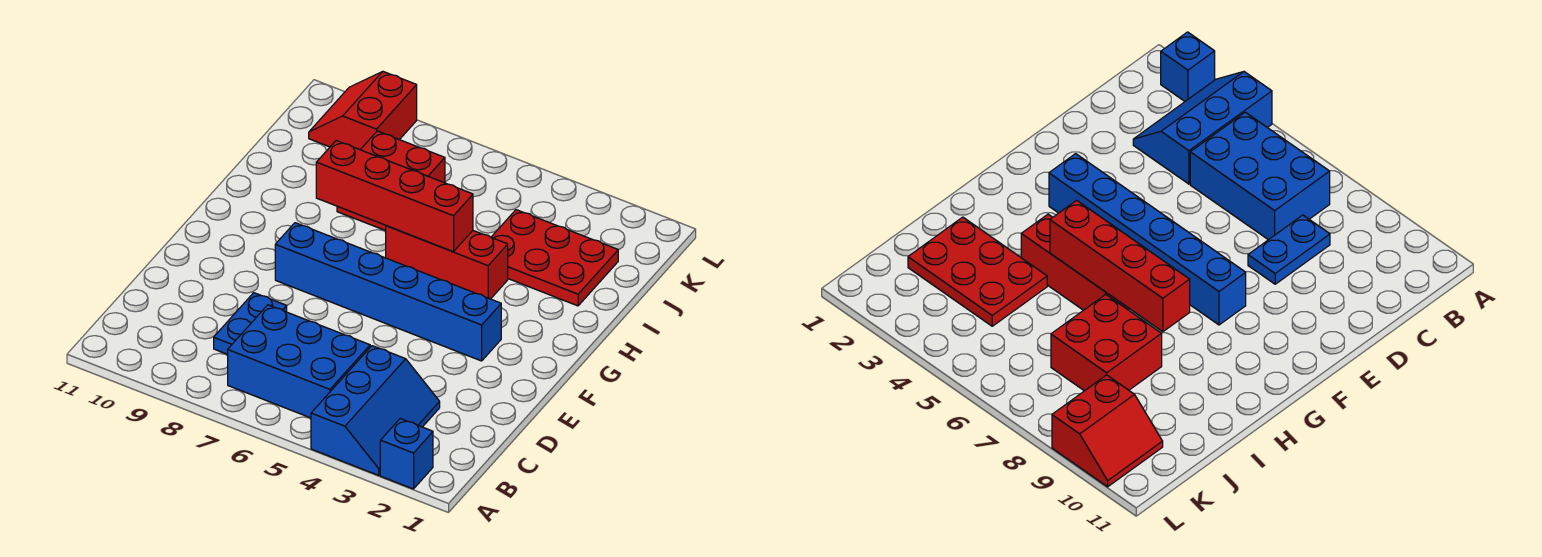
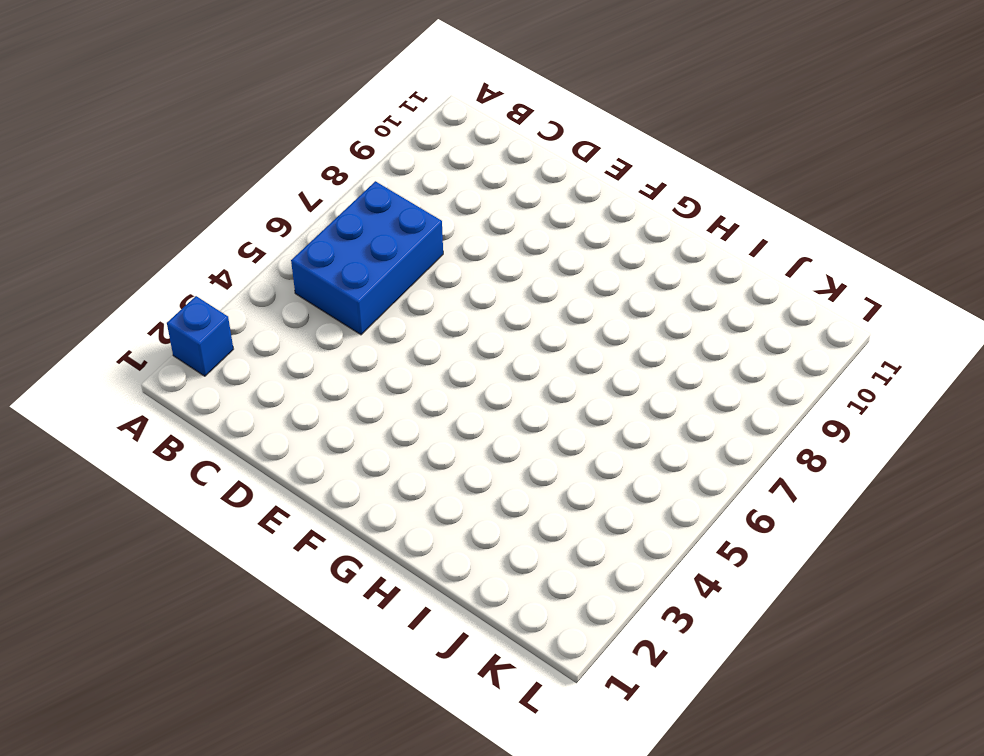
none -> blue slope A3:C4 level 1 top 4
none -> blue plate C8:D8 level 1

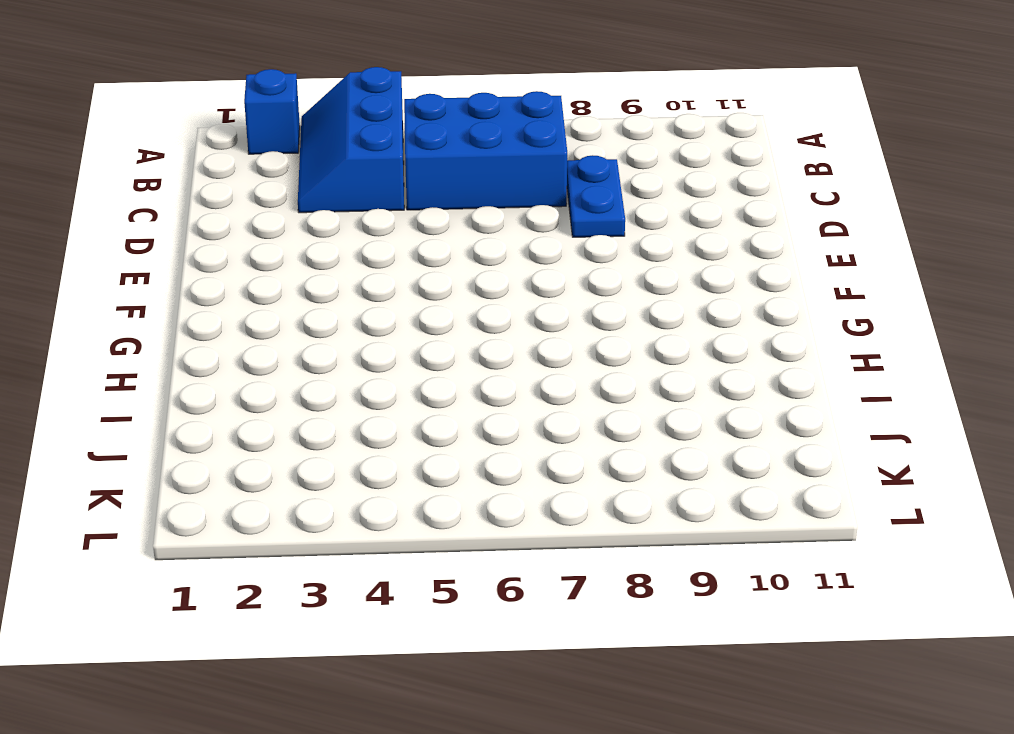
none -> blue brick F3:F8 level 1
none -> red brick H4:H6 level 1

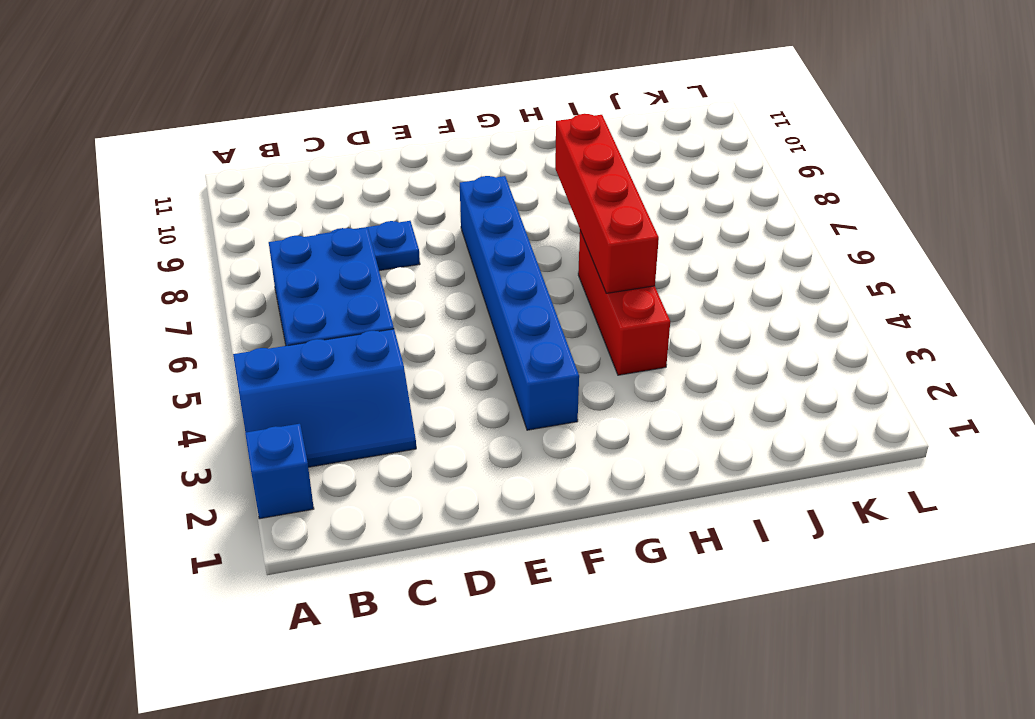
none -> red plate I2:J4 level 1
none -> red brick I7:J8 level 1

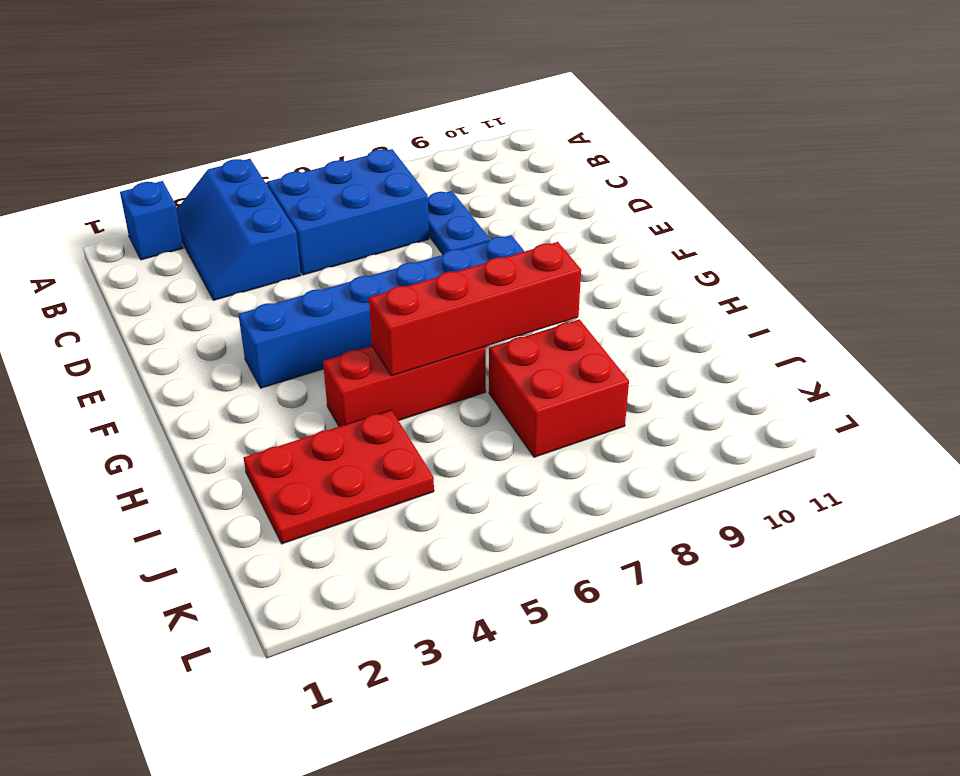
none -> red slope K9:L10 level 1 top 9

